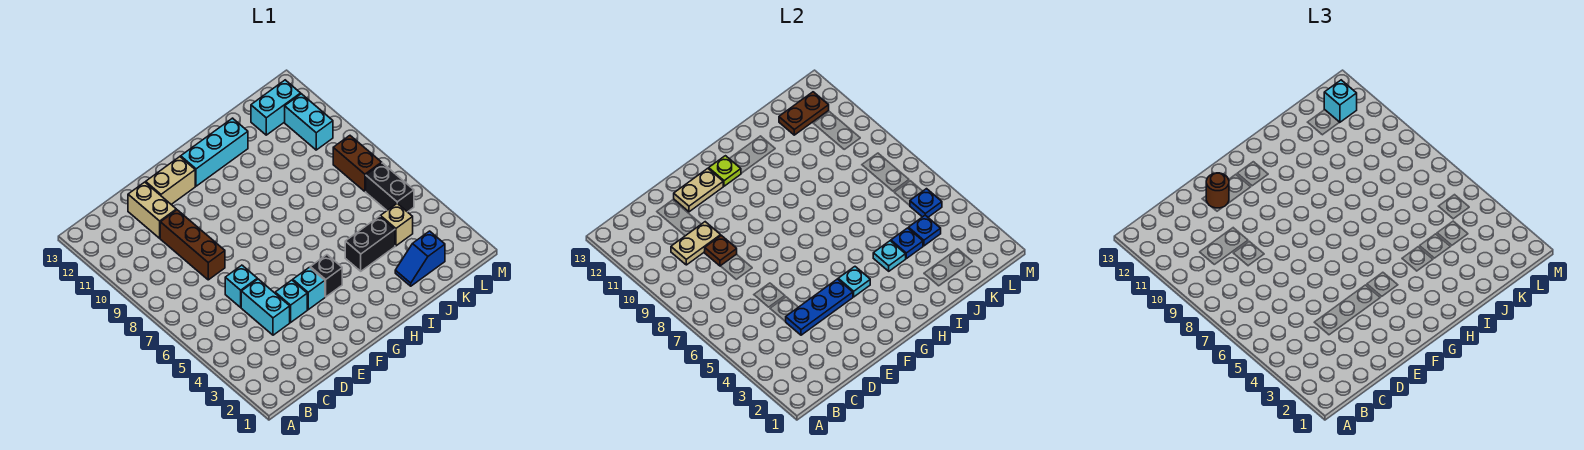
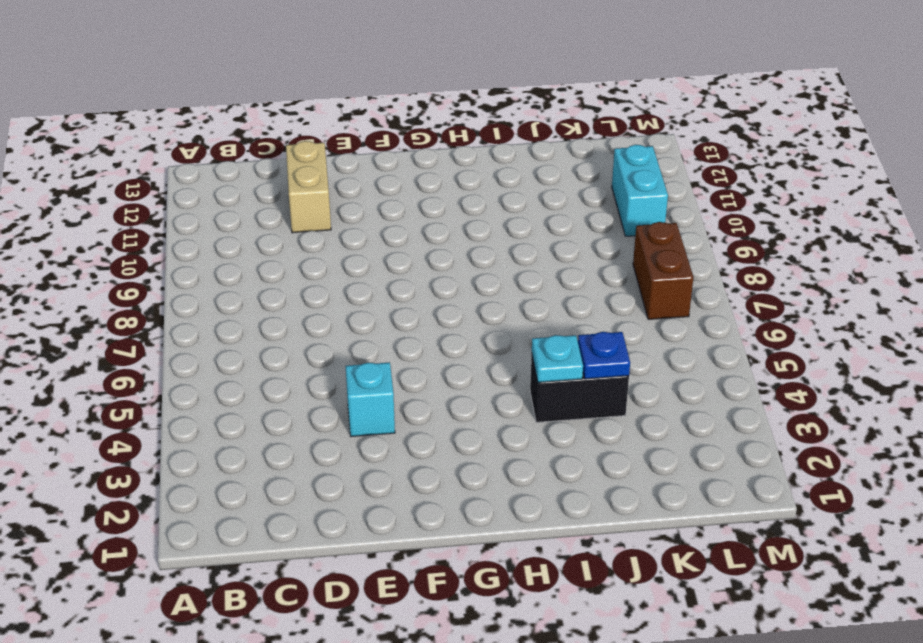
none -> cyan brick D4:D5 level 1
none -> cyan brick D6 level 1
none -> brown brick D8:D10 level 1

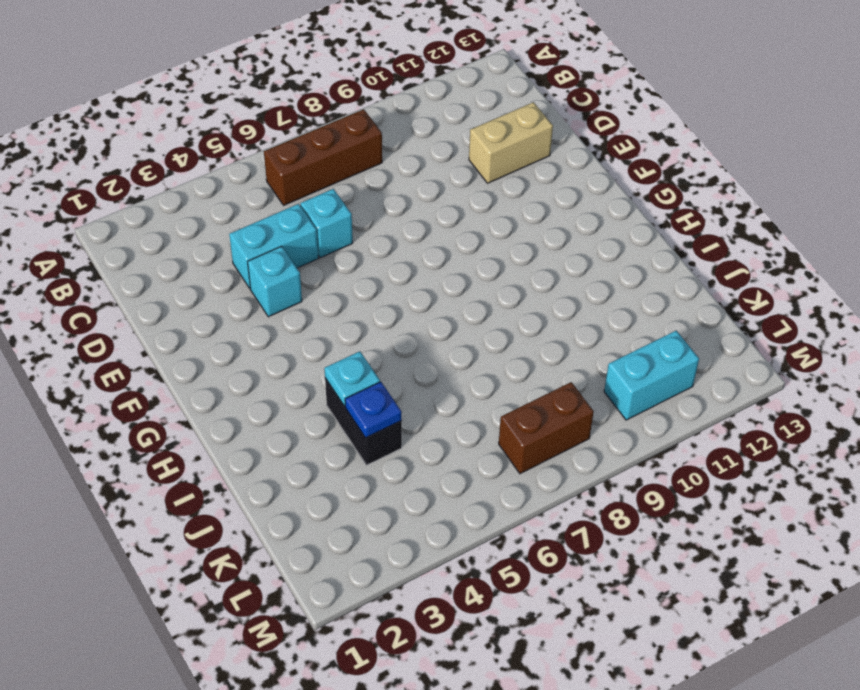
brown brick B6:B8 level 1 -> brown brick D8:D10 level 1
none -> tan brick E12:F12 level 1
none -> cyan brick F4 level 1
none -> black brick G4 level 1

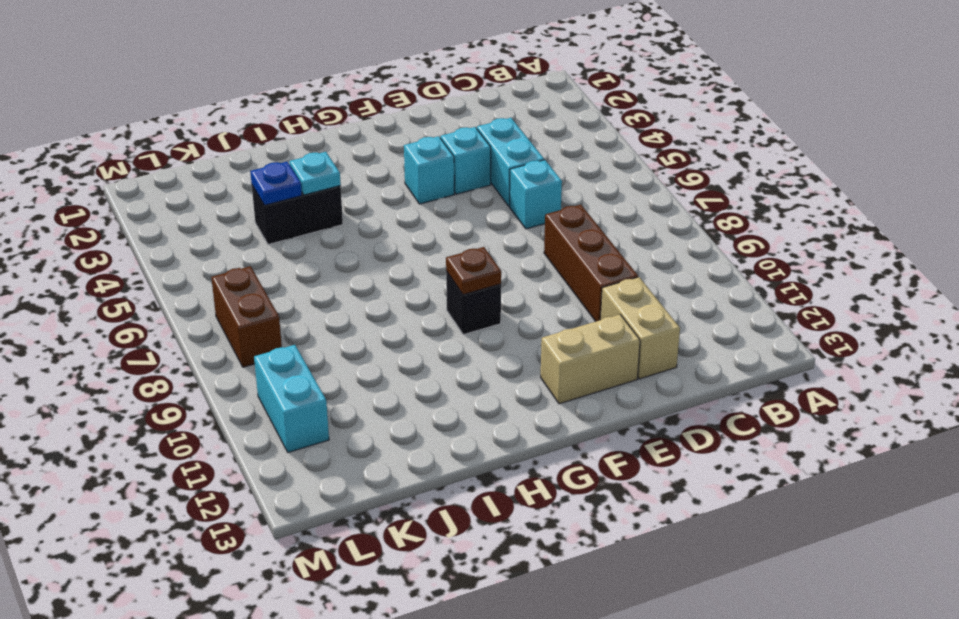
black brick G9 level 1 -> black brick G4 level 1
brown plate G9 level 2 -> brown plate D9 level 2
none -> cyan brick G12:I12 level 1
none -> blue slope J2:K2 level 1 top K
none -> tan brick K4 level 1

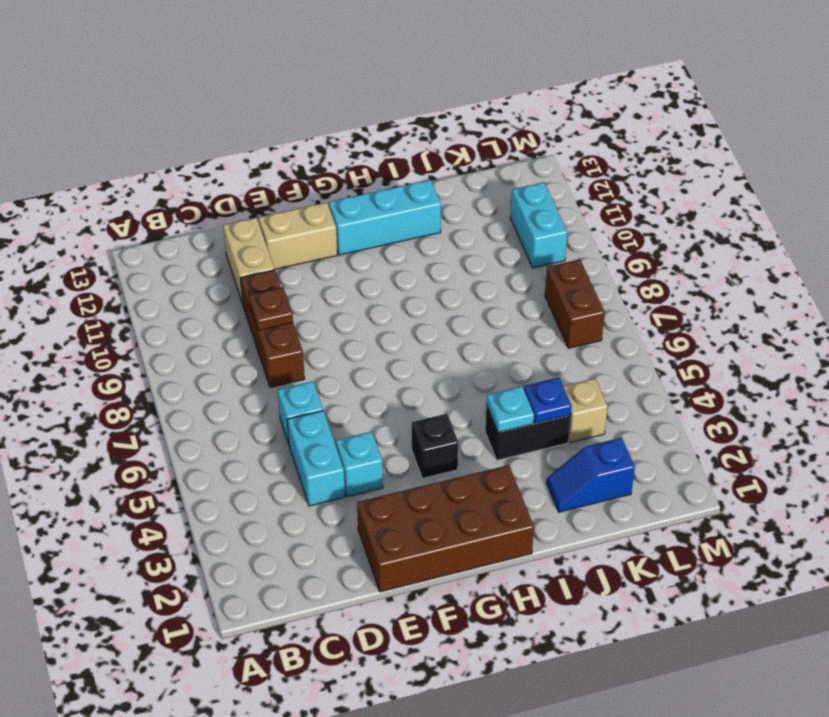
brown brick E1:H2 level 1 -> none
none -> cyan brick F4 level 1
none -> cyan brick K12:L12 level 1
none -> black brick L5:L6 level 1

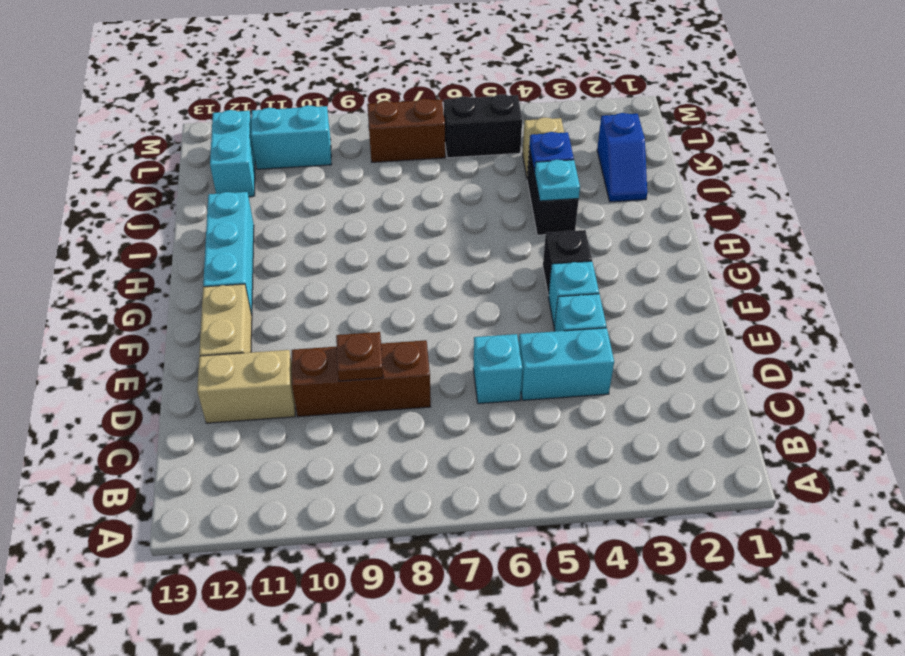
none -> tan plate C10:D10 level 2
none -> blue plate D4:F4 level 2
none -> tan plate E12:F12 level 2

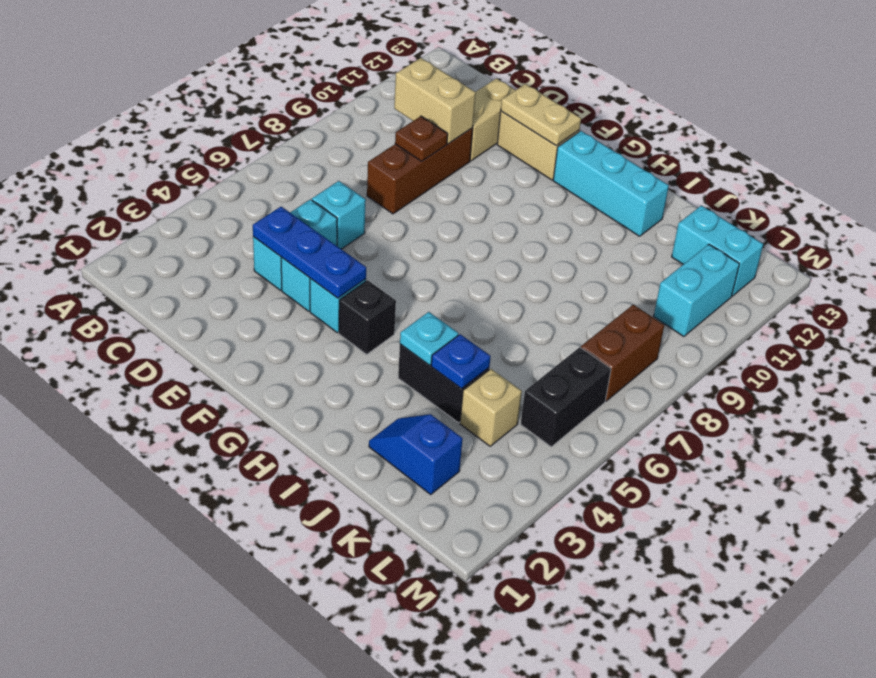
tan brick C10:D10 level 2 -> tan plate C10:D10 level 2
none -> cyan plate G4 level 2
none -> lime plate G12 level 2
none -> blue plate K4 level 2

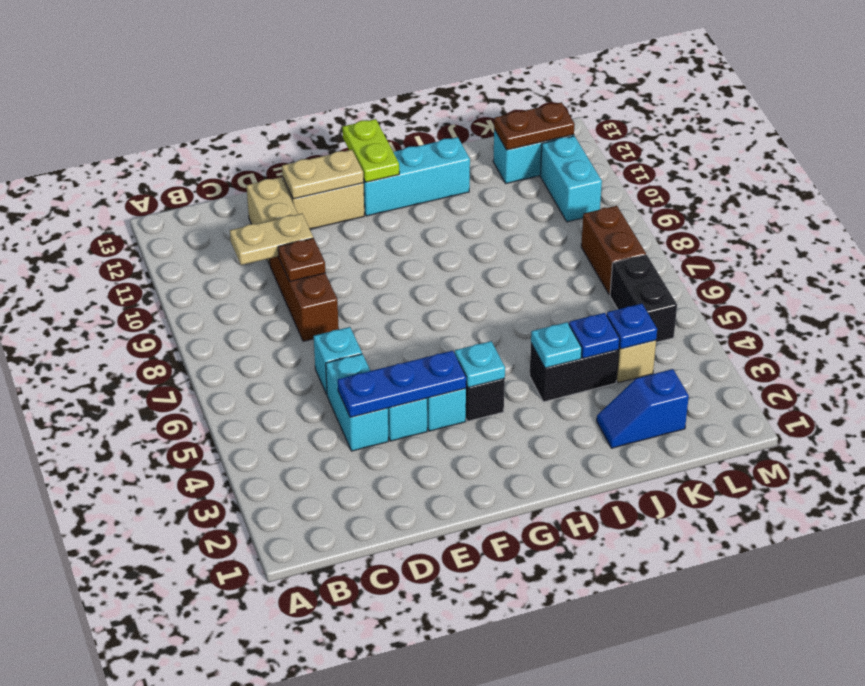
lime plate G12:G13 level 2 -> lime plate G12 level 2
none -> blue plate L5 level 2
none -> brown round brick E12 level 3
none -> cyan brick L12 level 3

